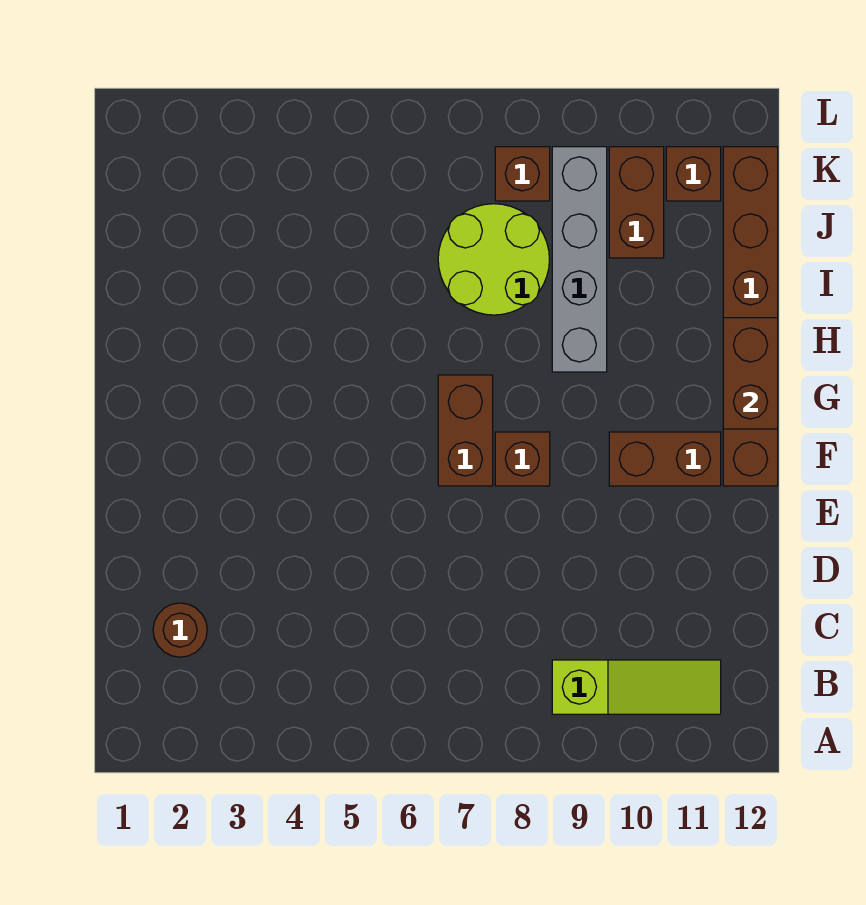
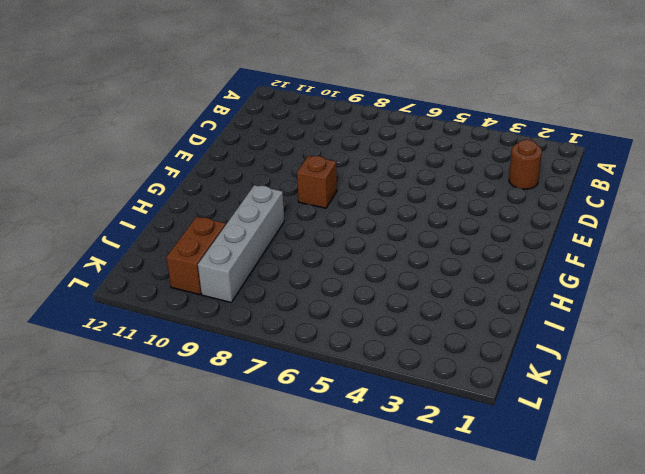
none -> lime slope B9:B11 level 1 top 9
none -> brown brick F7:G7 level 1
none -> brown brick F10:F11 level 1

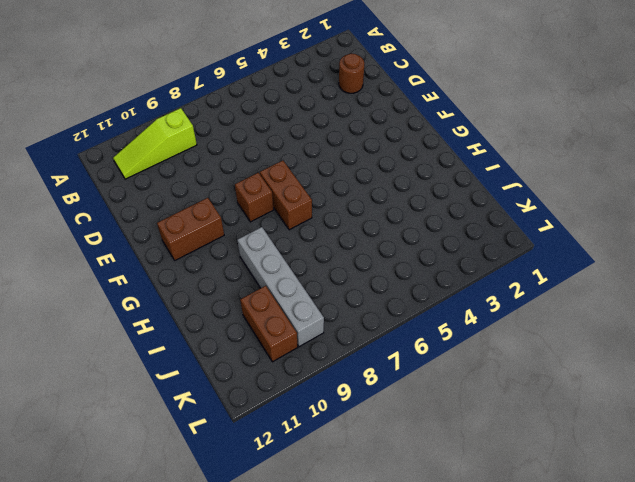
none -> brown brick F12:K12 level 1
none -> lime round brick I7:J8 level 1
none -> brown brick K8 level 1

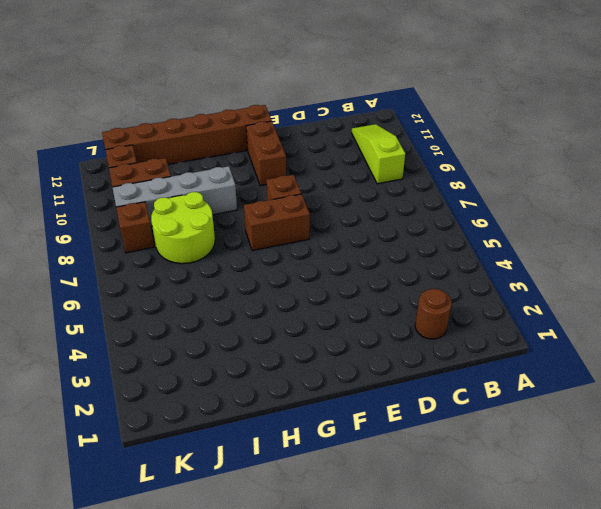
none -> brown brick G12:H12 level 2

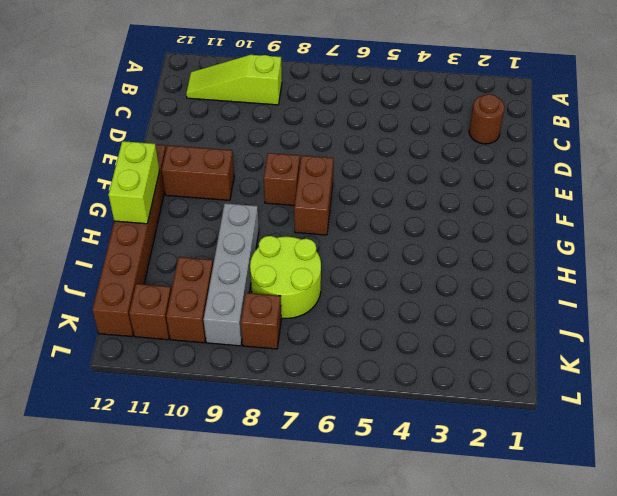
lime brick G12:H12 level 2 -> brown brick G12:H12 level 2

